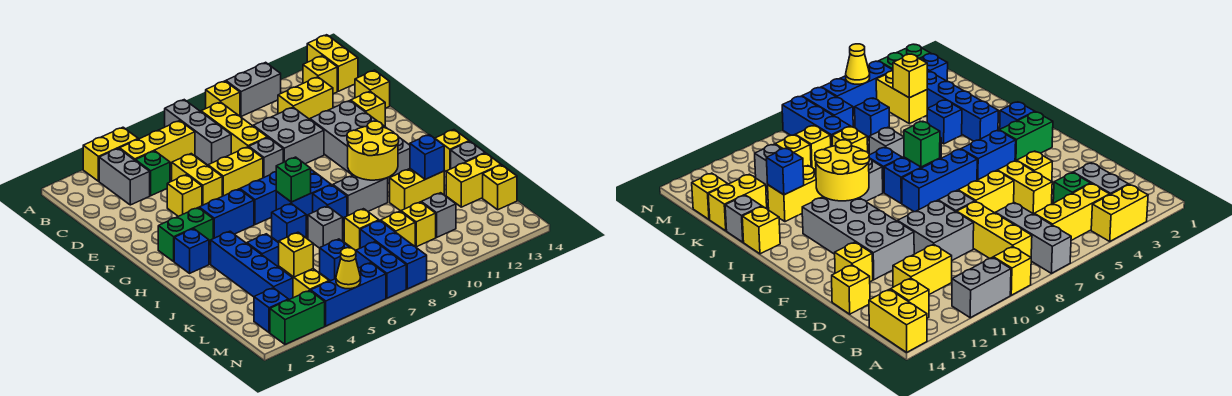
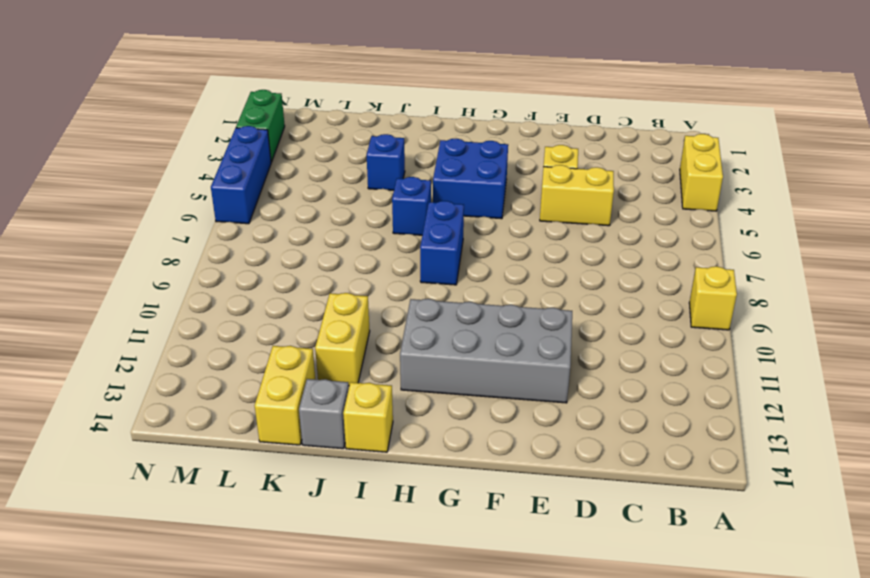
blue brick G4:H5 level 1 -> blue brick G4:G5 level 1
none -> grey brick A7:C7 level 1
none -> grey brick A10:A11 level 1
none -> yellow brick A14:B14 level 1
none -> grey brick B3:C3 level 1

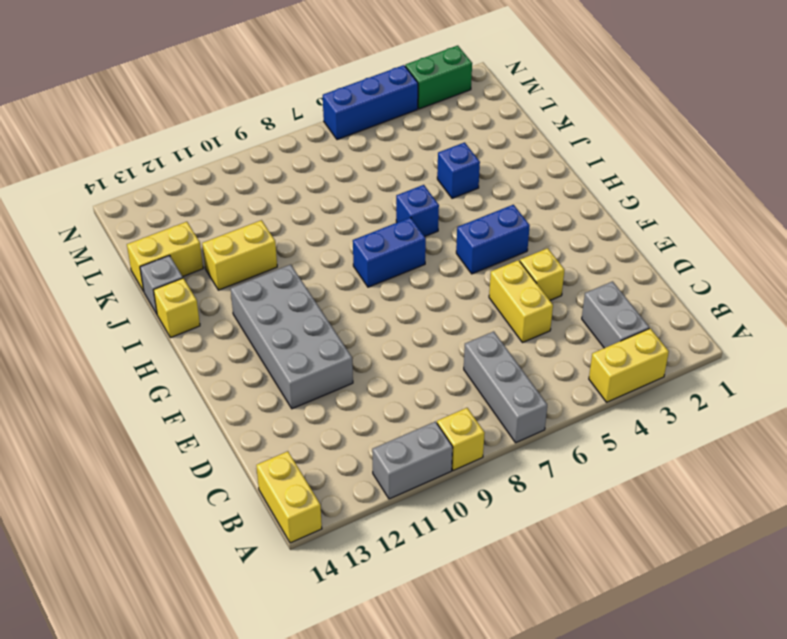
none -> yellow brick B4:B6 level 1
none -> yellow brick B8:D8 level 1
none -> yellow brick B13 level 1
none -> green brick C4 level 1

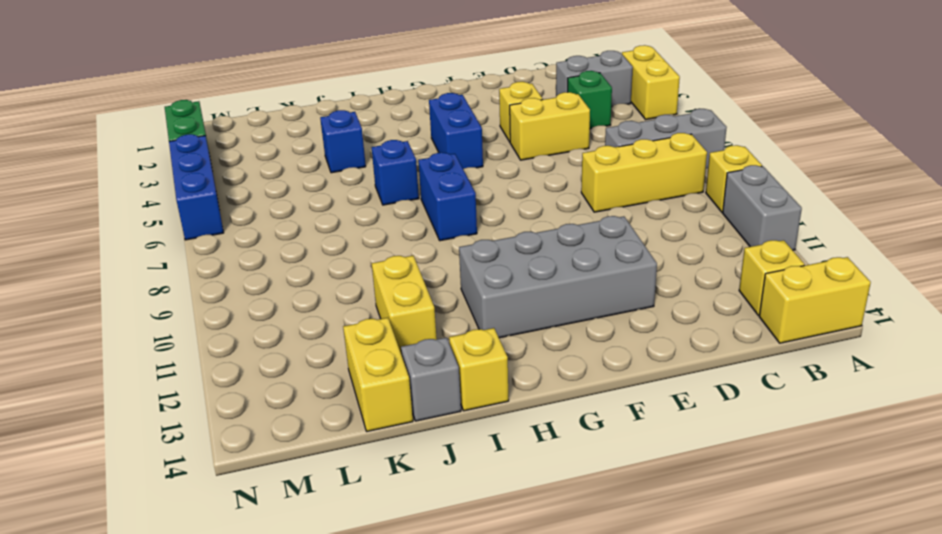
none -> yellow brick B4:B6 level 1
none -> yellow brick C11:C12 level 1
none -> grey brick D9:E10 level 1
none -> yellow brick D14 level 1

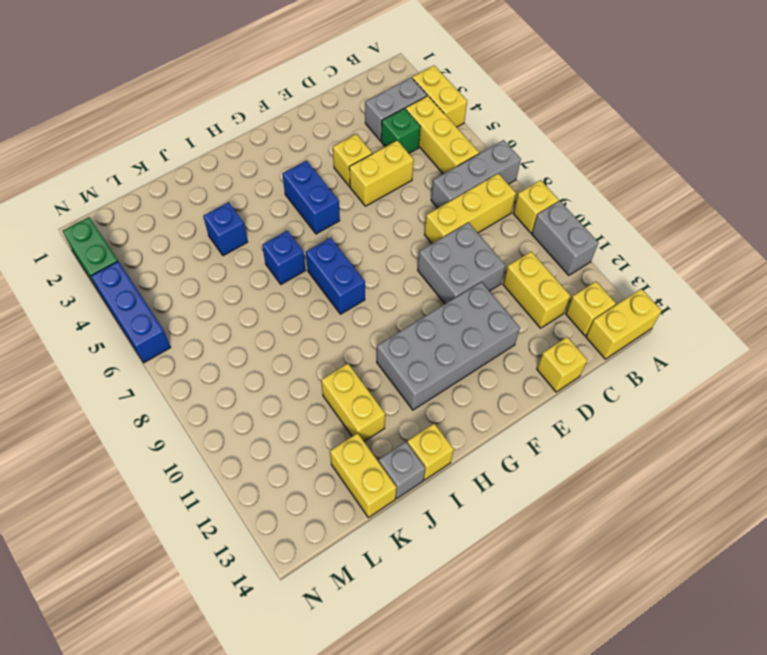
none -> yellow brick E6:E7 level 1
none -> grey brick E8 level 1
none -> yellow brick E13 level 1
none -> green brick G2:G3 level 1

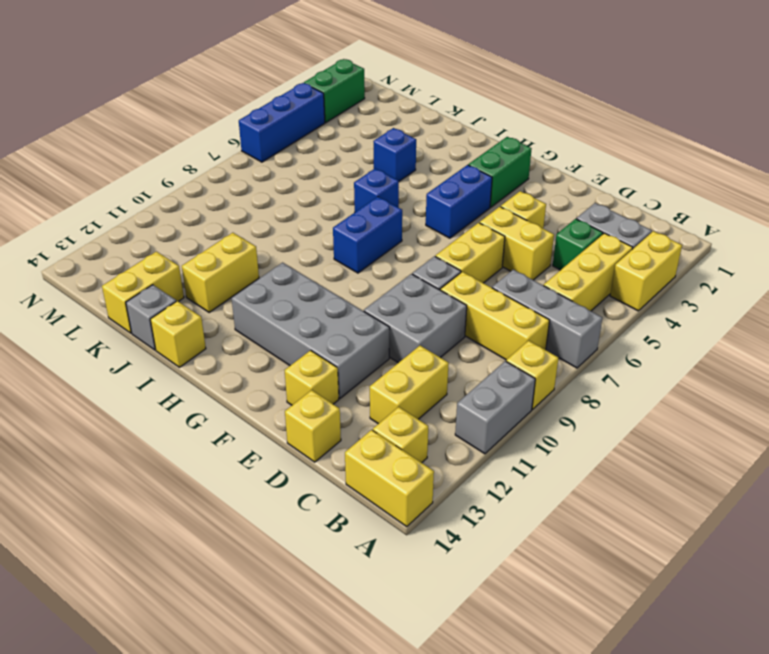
none -> blue brick G6:G8 level 1
none -> blue brick H2 level 1
none -> blue brick I3:L3 level 1
none -> blue brick I8 level 1

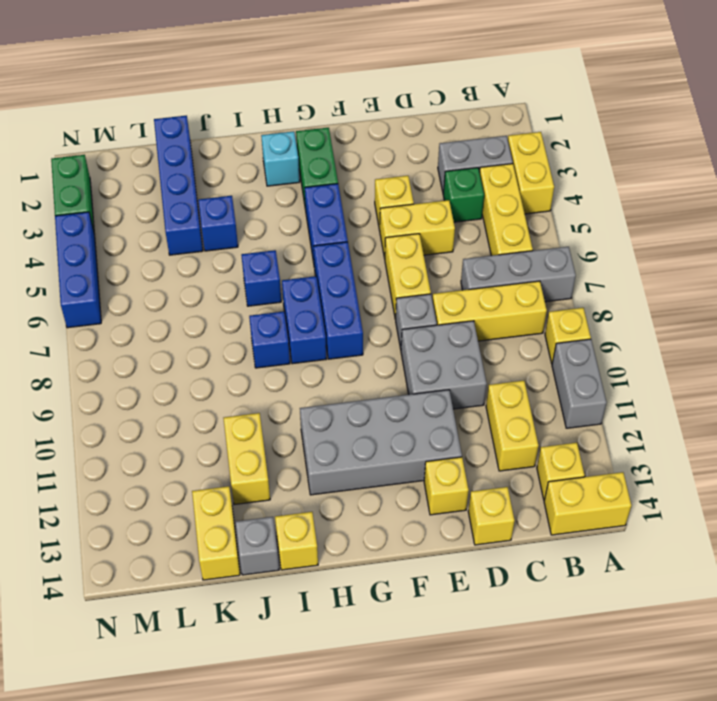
cyan brick H2 level 1 -> blue brick H2 level 1
blue brick K1:K4 level 1 -> blue brick I3:L3 level 1
none -> grey brick I9:I10 level 1
none -> grey brick J7 level 1
none -> yellow brick K8 level 1
none -> yellow brick L4:M4 level 1

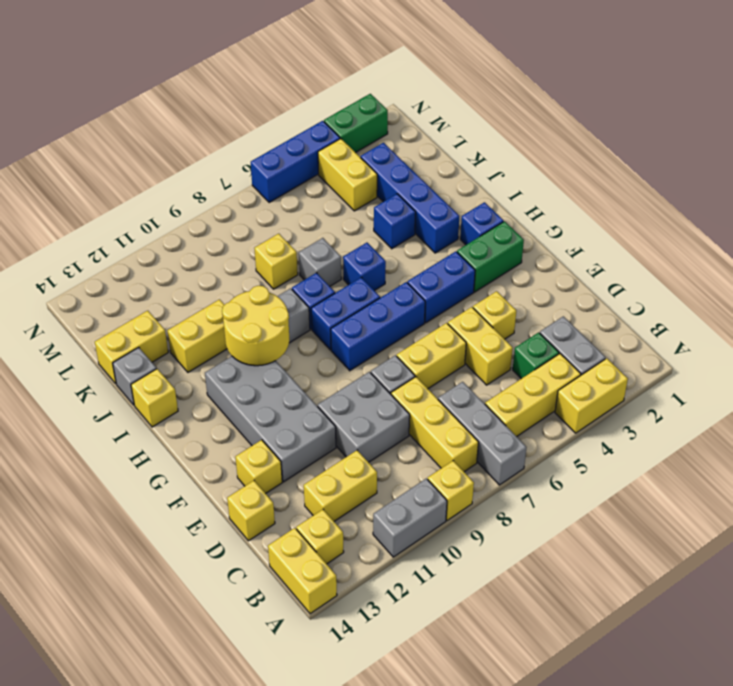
none -> blue brick L6 level 1
none -> blue brick L8:N8 level 1
none -> yellow brick L9 level 1
none -> yellow brick L10 level 1

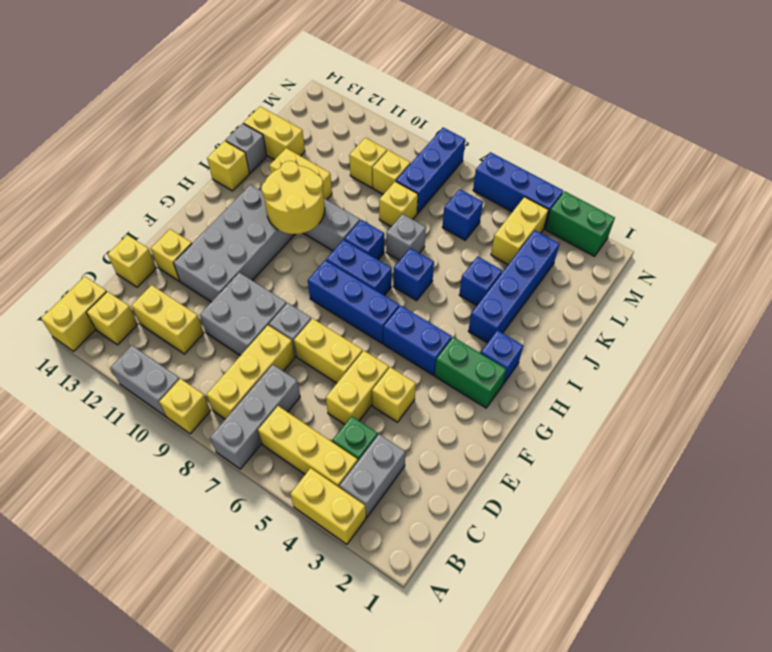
none -> grey brick L11 level 1
none -> yellow brick L14 level 1
none -> blue brick M2 level 1
none -> blue brick M7:N7 level 1

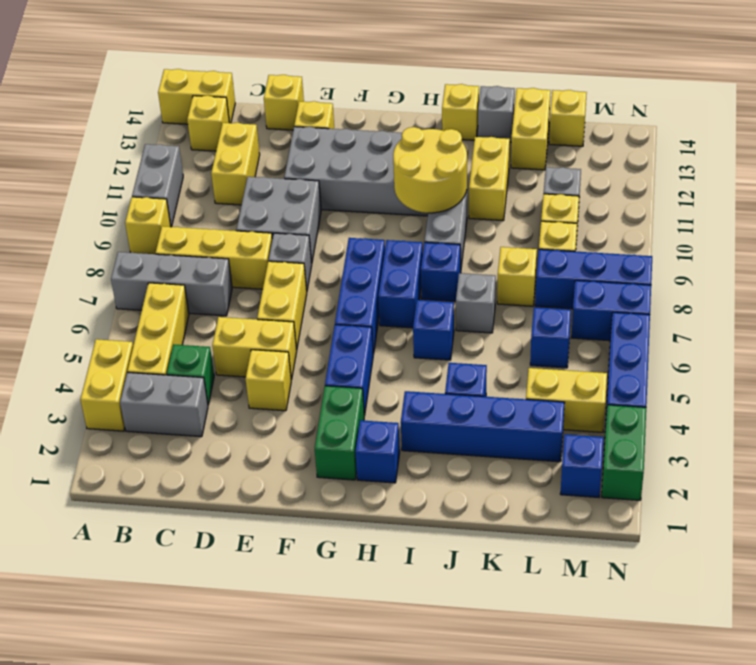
none -> green brick H7 level 2
none -> blue brick J12 level 2
none -> yellow brick L4 level 2
none -> yellow cone N5 level 2

